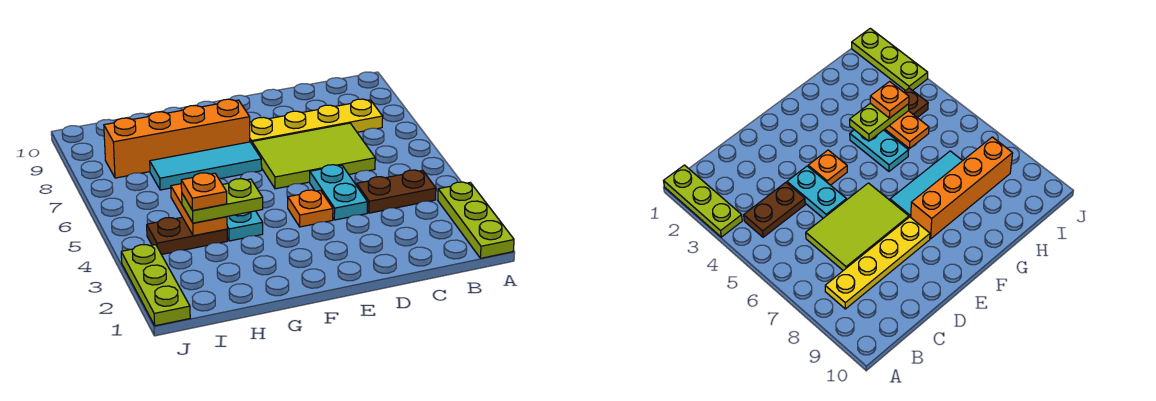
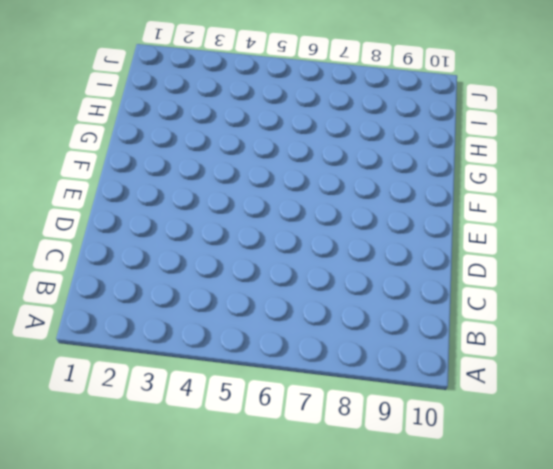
none -> lime plate A1:A3 level 1
none -> brown plate B4:C4 level 1
none -> yellow plate B8:E8 level 1

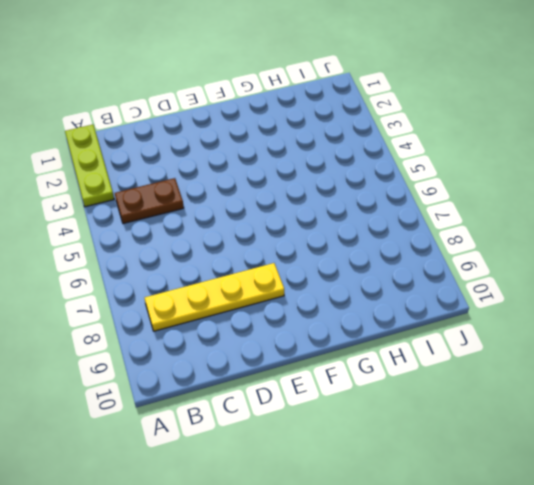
none -> lime tile C6:E7 level 1
none -> cyan plate D4:D5 level 1
none -> orange plate E4 level 1

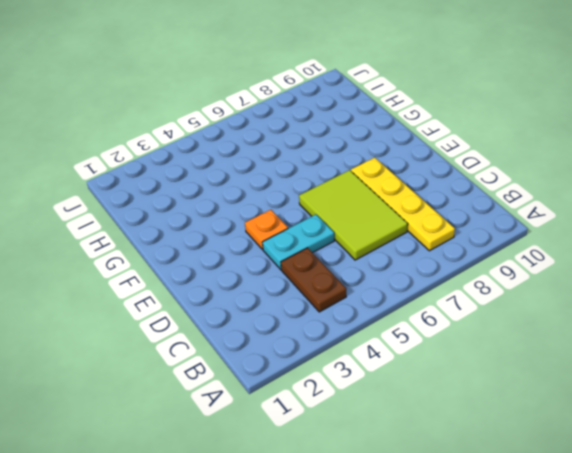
none -> lime plate A1:A3 level 1
none -> cyan tile F7:H7 level 1
none -> orange brick F8:I8 level 1

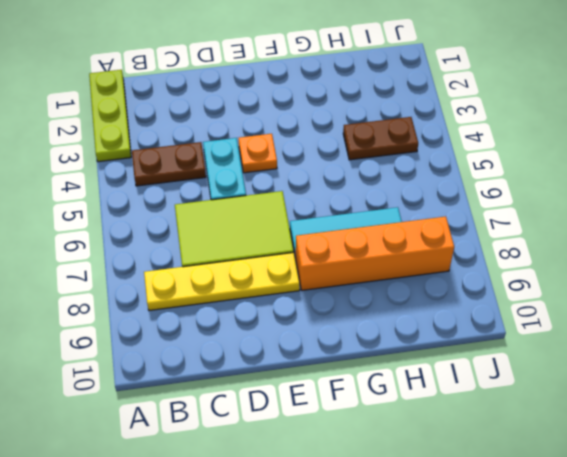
none -> cyan plate G4:G5 level 1
none -> lime plate J1:J3 level 1
none -> orange plate H4:H5 level 2

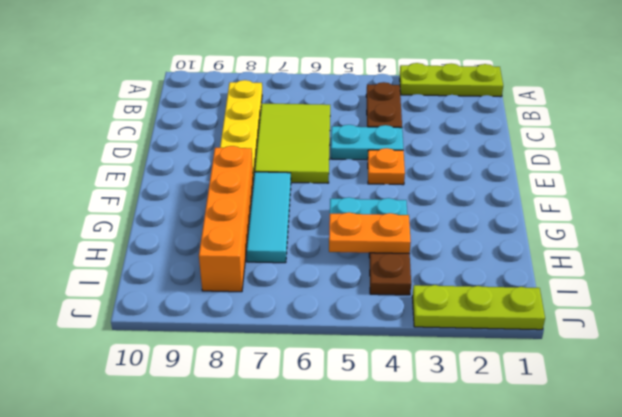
none -> lime plate G4:H4 level 3
none -> orange plate H4 level 4

